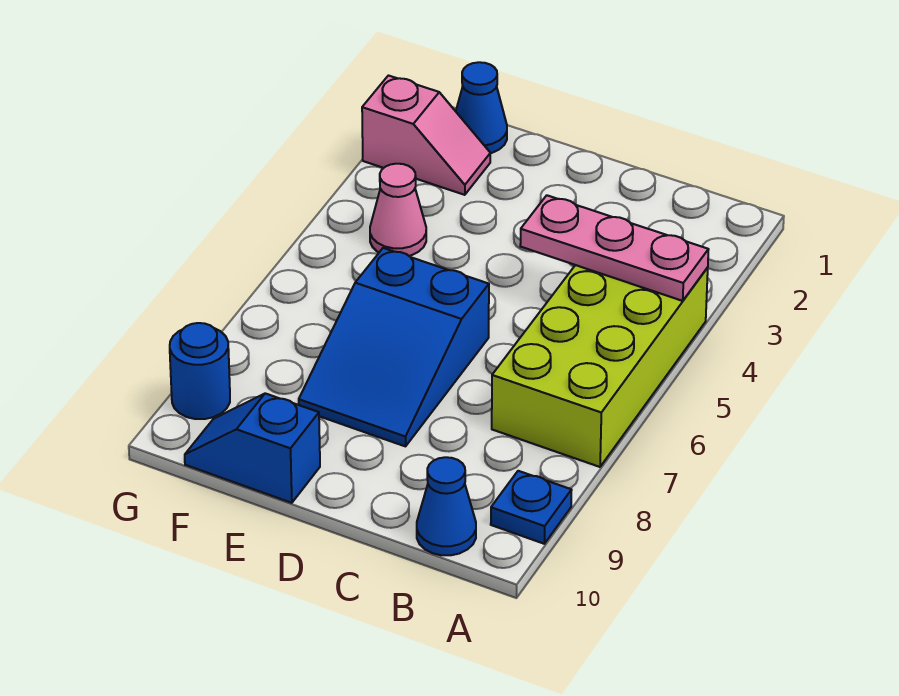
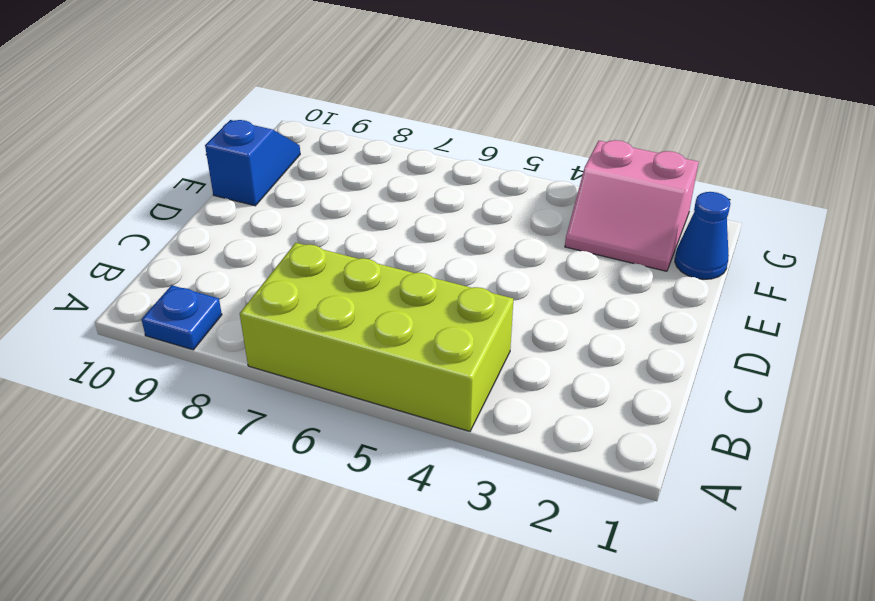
pink slope F2:G3 level 1 top G -> pink slope F2:G2 level 1 top G
none -> blue cone B10 level 1
none -> blue slope D6:E8 level 1 top 6

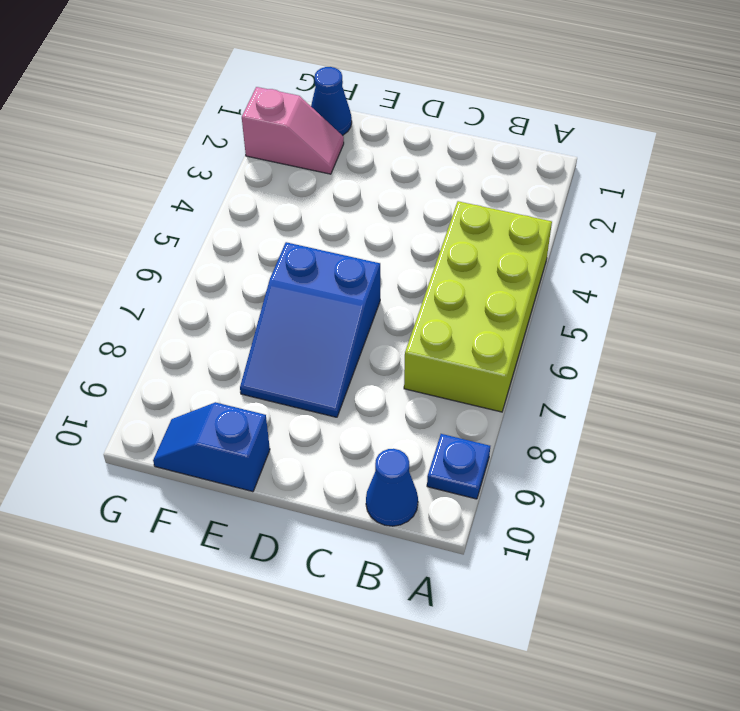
none -> pink cone F4 level 1
none -> blue round brick G9 level 1

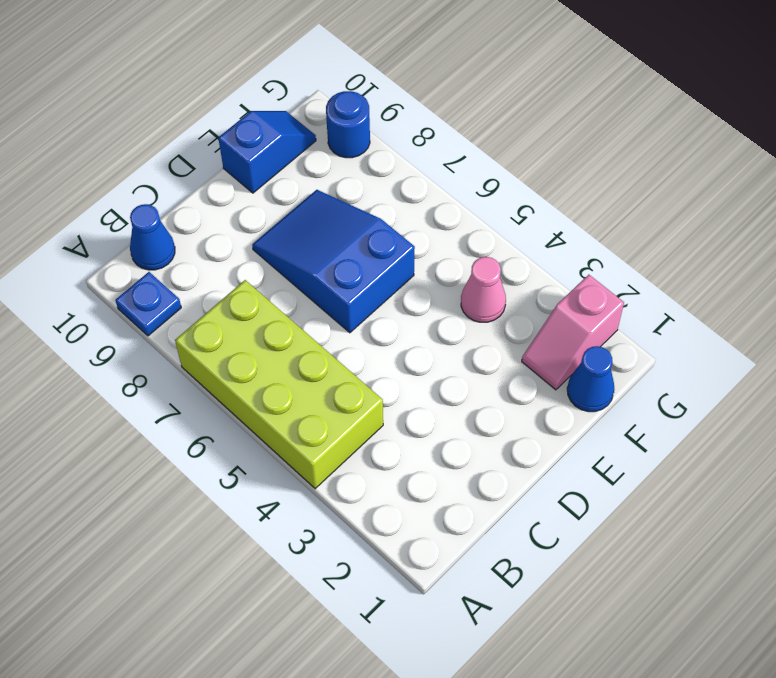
none -> pink plate A4:C4 level 2

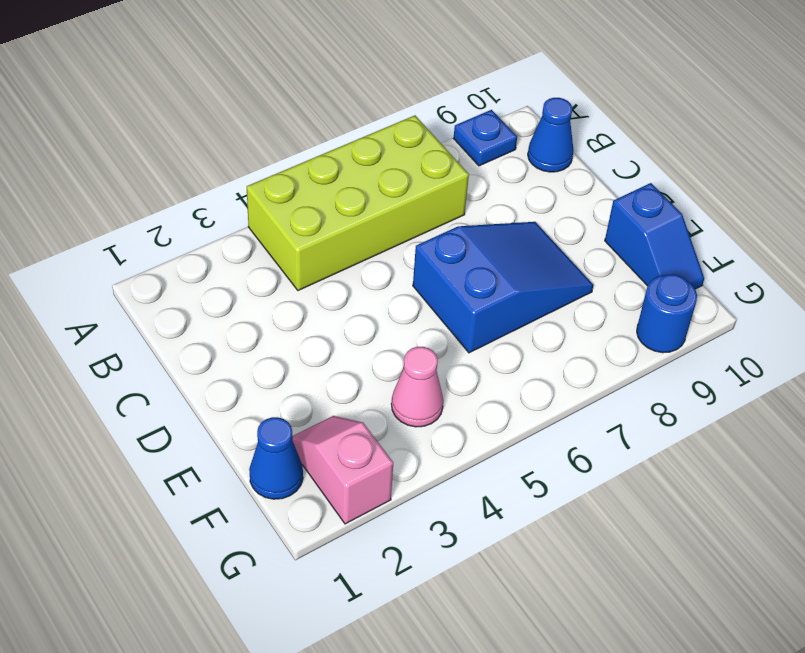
none -> pink plate A4:C4 level 2

